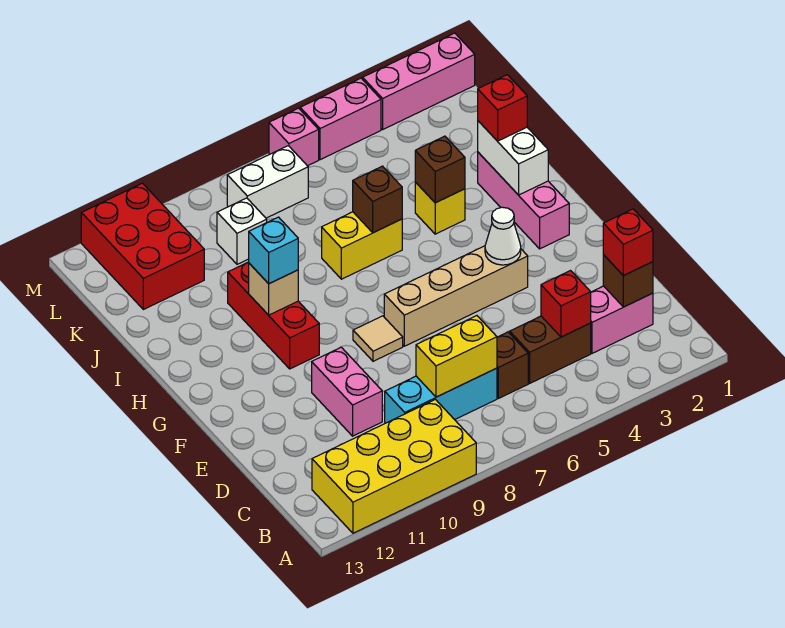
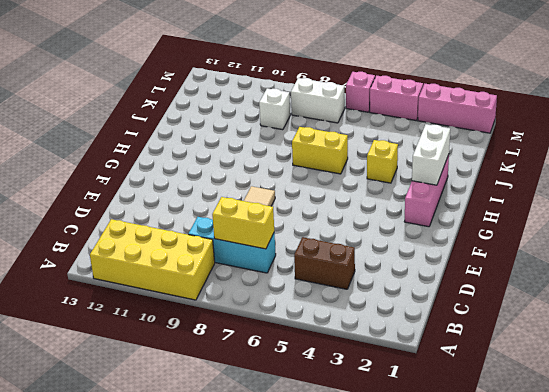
none -> pink brick C2:C3 level 1
none -> brown brick C6 level 1
none -> pink brick D10:E10 level 1

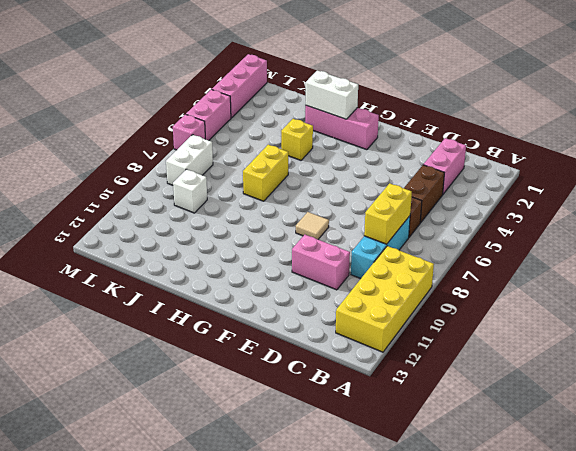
none -> tan brick F4:F7 level 1
none -> red brick G10:I10 level 1
none -> red brick K11:M12 level 1

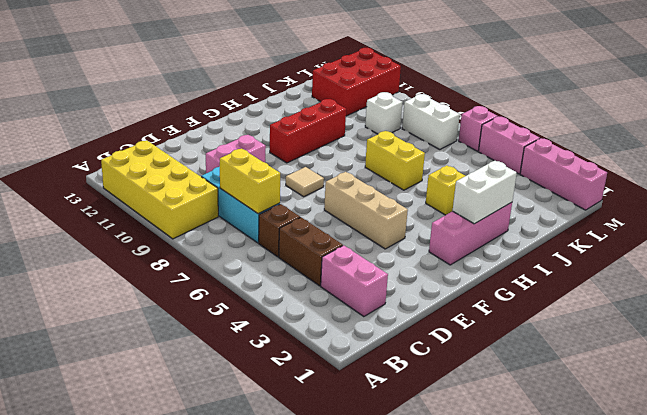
tan brick F4:F6 level 1 -> tan brick F4:F7 level 1
none -> brown brick C2 level 2
none -> red brick C4 level 2
none -> white cone F4 level 2

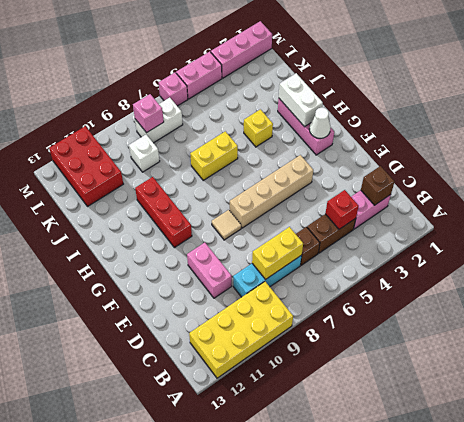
white cone G2 level 2 -> white cone F4 level 2
pink brick L8 level 2 -> none
none -> tan brick H10 level 2
none -> brown brick I4 level 2
none -> brown brick I6 level 2

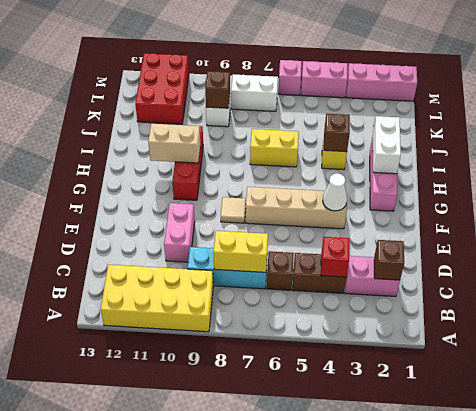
tan brick H10:H11 level 2 -> tan brick H10 level 2
brown brick K9 level 2 -> brown brick I6 level 2
none -> red brick C2 level 3
none -> cyan brick H10 level 3
none -> red brick I2 level 3

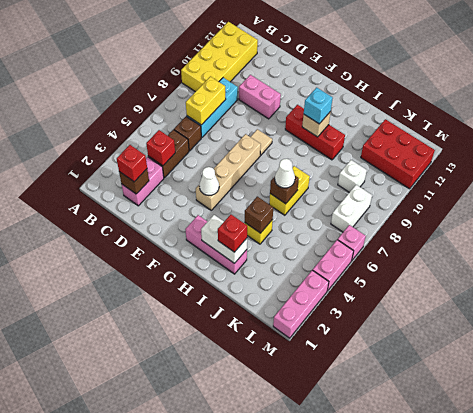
white cone I6 level 3 -> none

